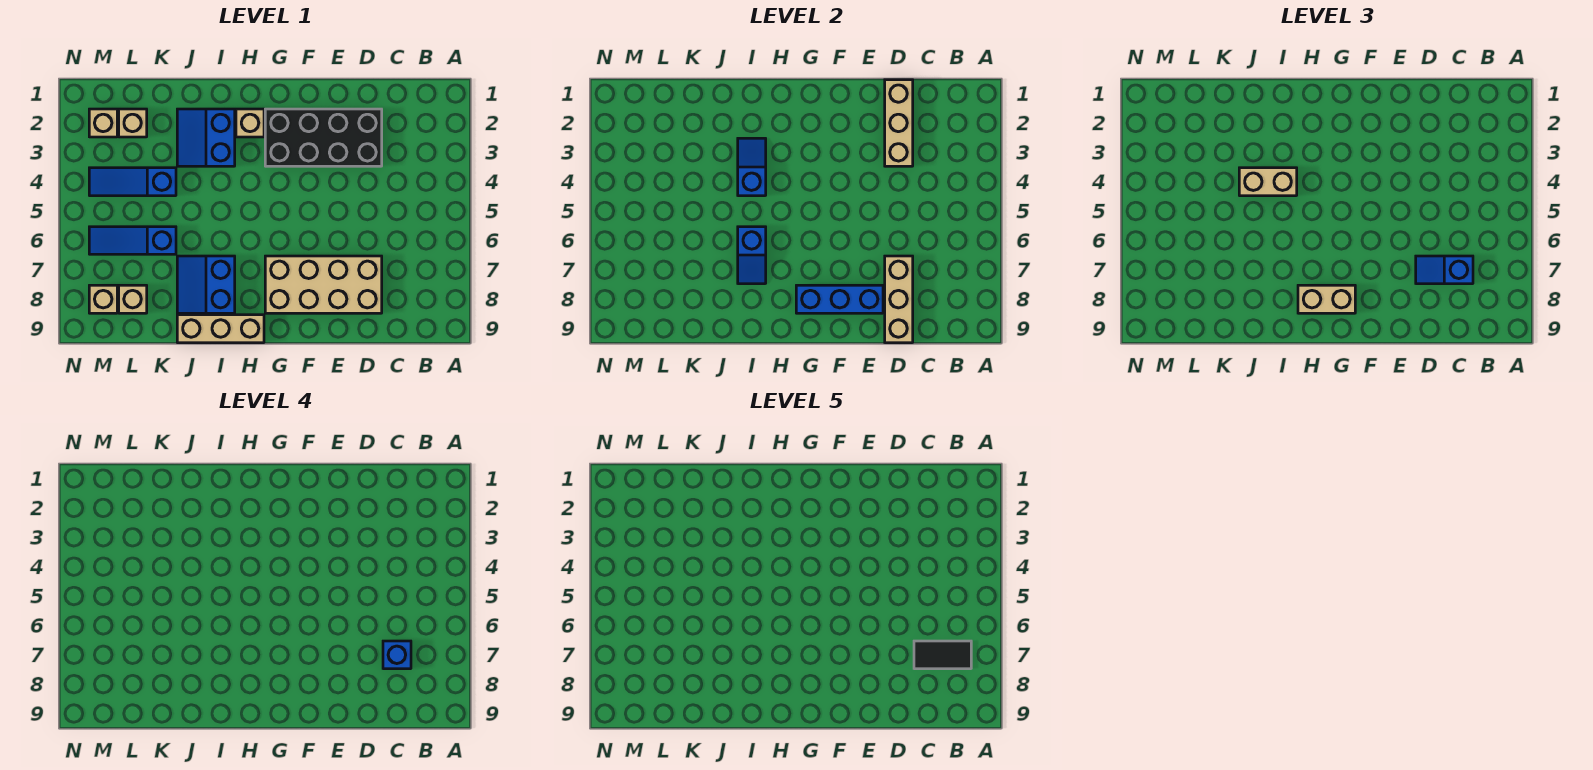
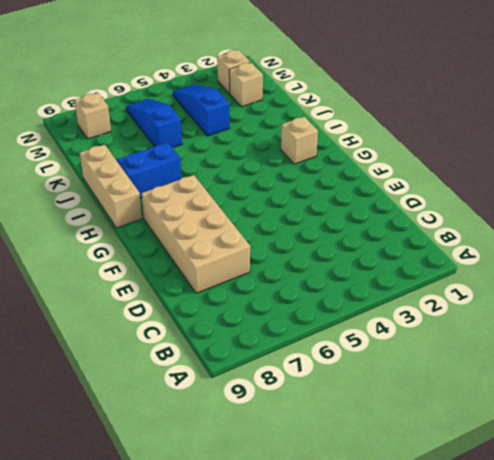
none -> black brick D2:G3 level 1
none -> blue slope I2:J3 level 1 top I
none -> tan brick L8 level 1

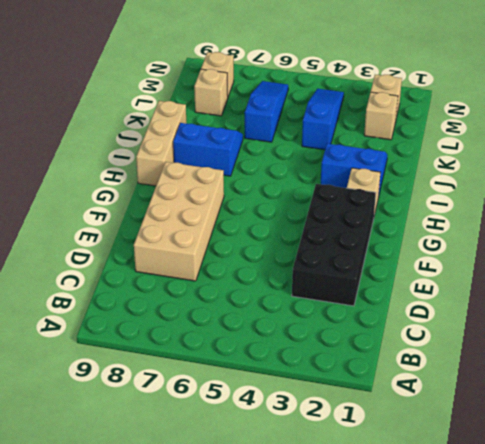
none -> tan brick D1:D3 level 2
none -> tan brick D7:D9 level 2
none -> blue brick E8:G8 level 2

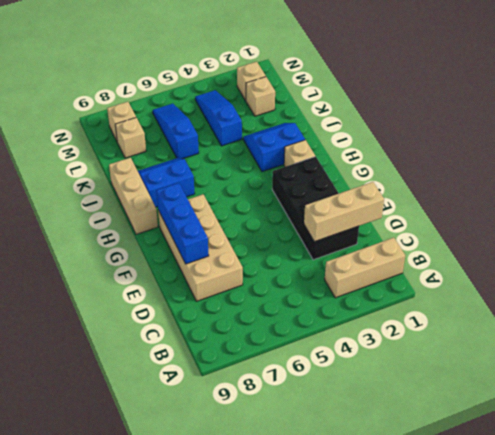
tan brick B1:B3 level 1 -> tan brick D7:D9 level 2
none -> blue slope I3:I4 level 2 top 4
none -> blue slope I6:I7 level 2 top 6
none -> blue slope C7:D7 level 3 top C

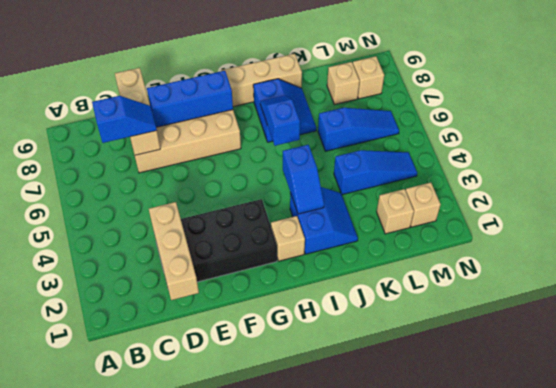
none -> tan brick G8:H8 level 3
none -> tan brick I4:J4 level 3
none -> blue brick C7 level 4

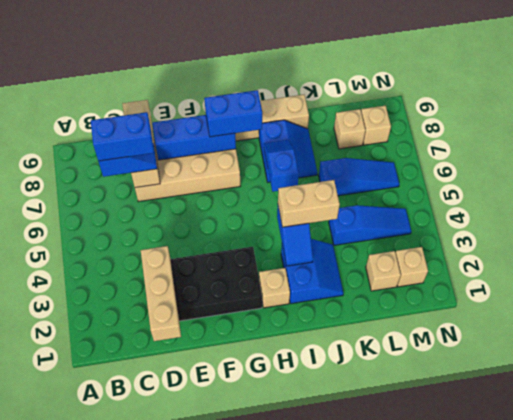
blue brick C7:D7 level 4 -> blue brick C7 level 4
blue brick G8:H8 level 3 -> tan brick G8:H8 level 3
none -> black tile B7:C7 level 5

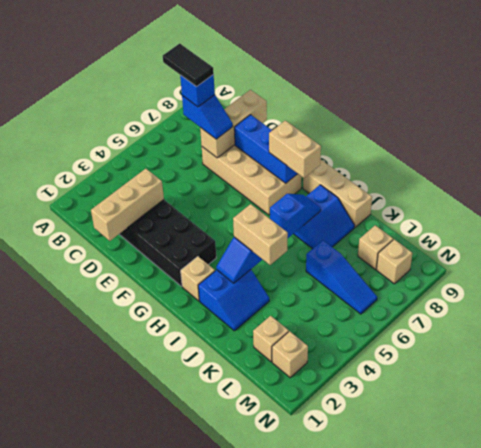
none -> blue slope K4:M4 level 1 top K

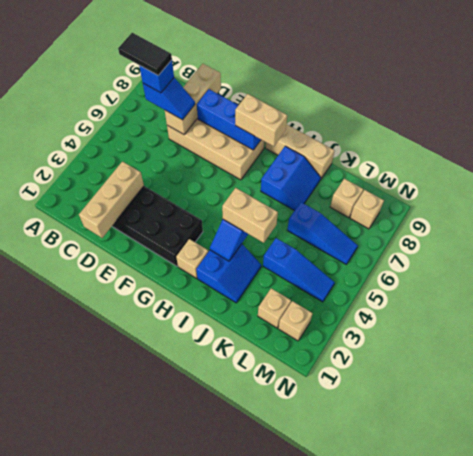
none -> blue slope I6:I7 level 2 top 6

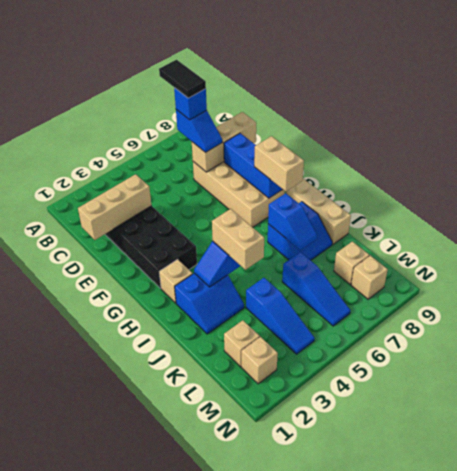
blue slope I7:J7 level 2 top I -> blue slope I6:I7 level 2 top 6

